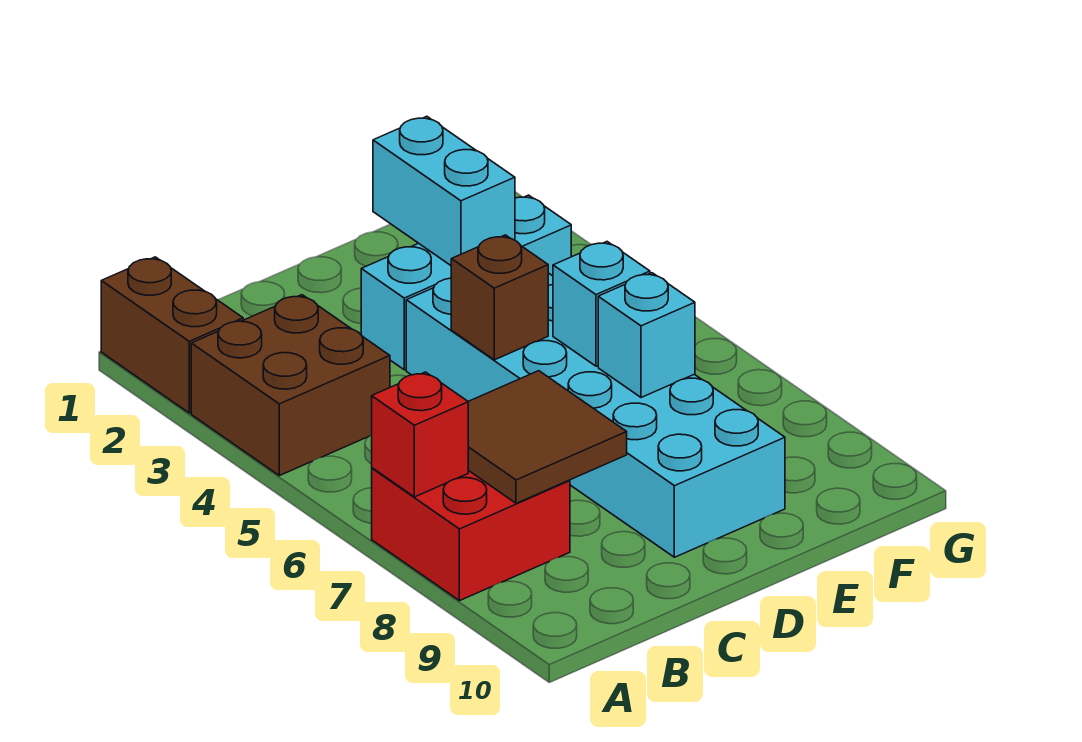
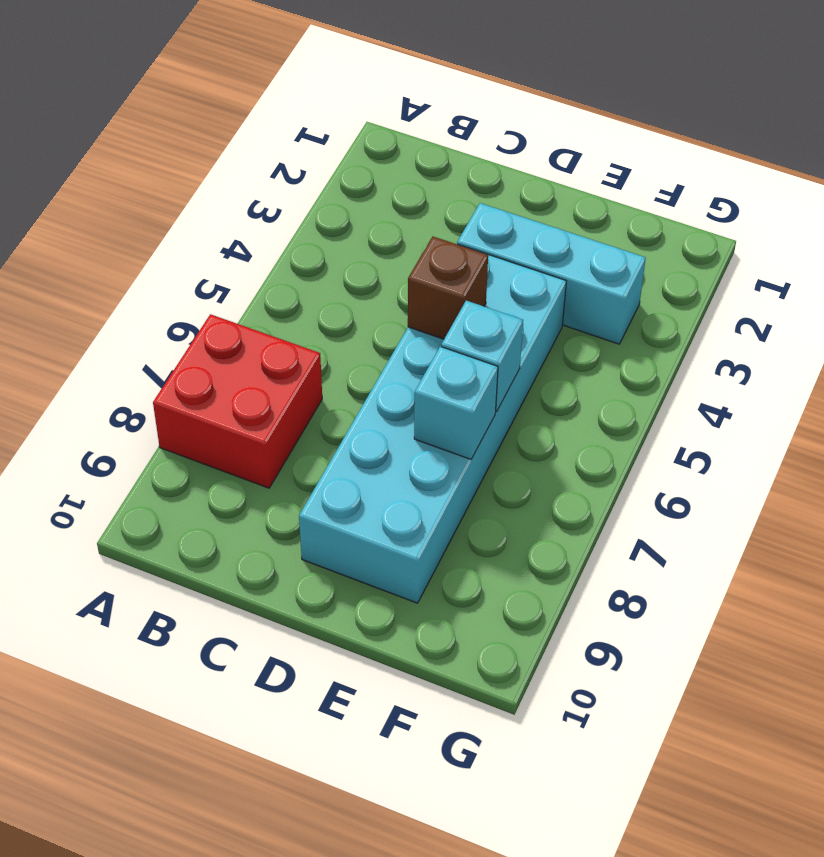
none -> brown brick A1:A2 level 1
none -> brown brick A3:B4 level 1

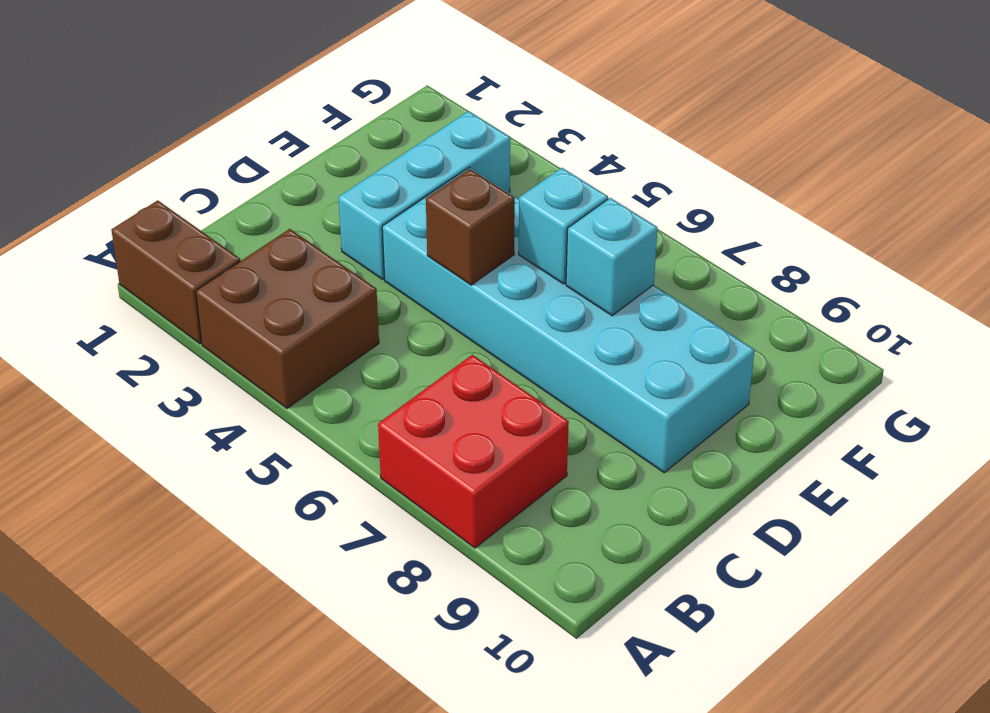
none -> red brick A7 level 2
none -> brown tile B7:C8 level 2

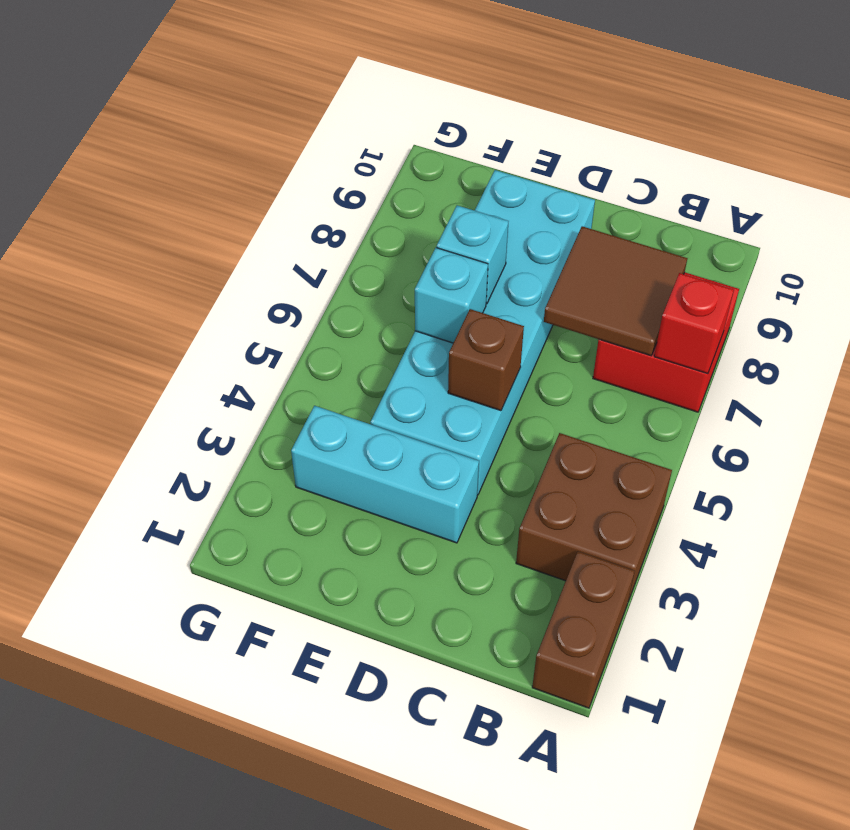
none -> cyan brick E2:E3 level 2

